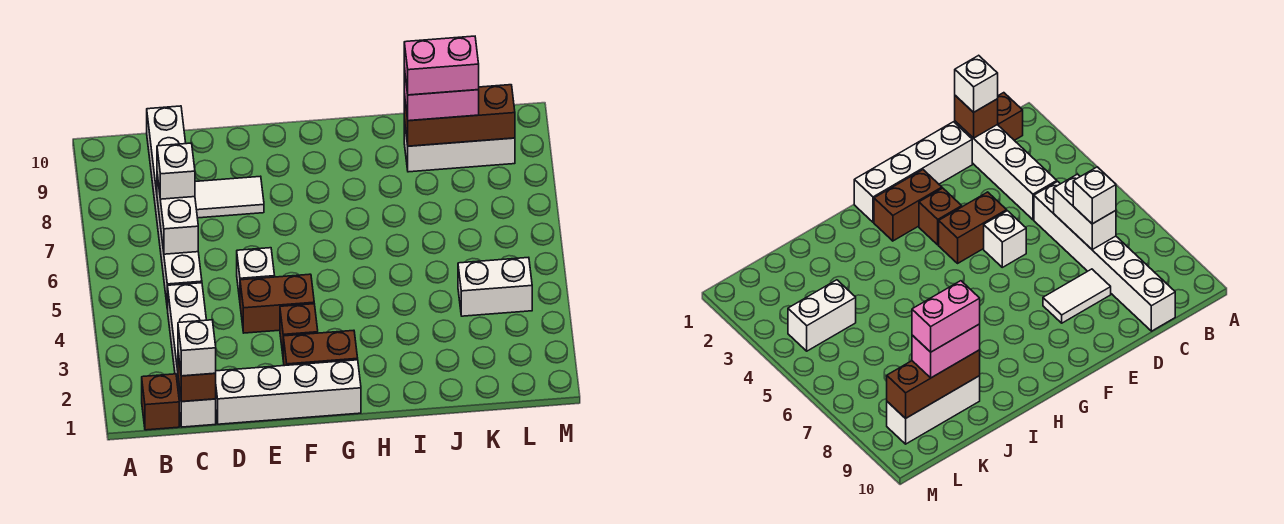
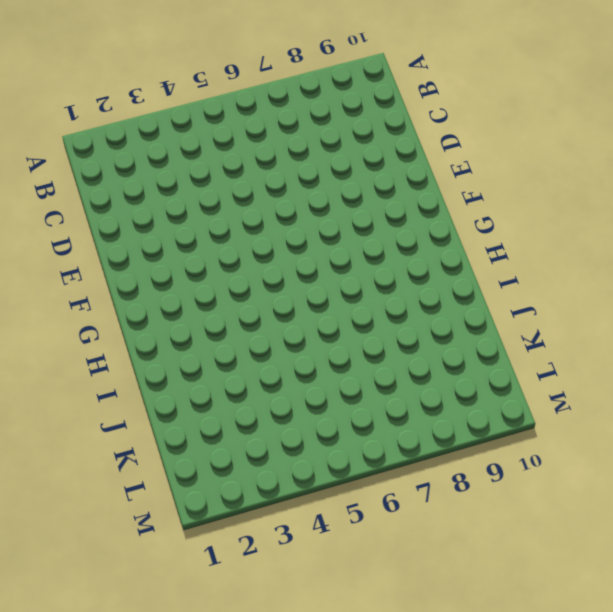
none -> brown brick B1 level 1
none -> white brick C1:C4 level 1
none -> white brick C5:C10 level 1

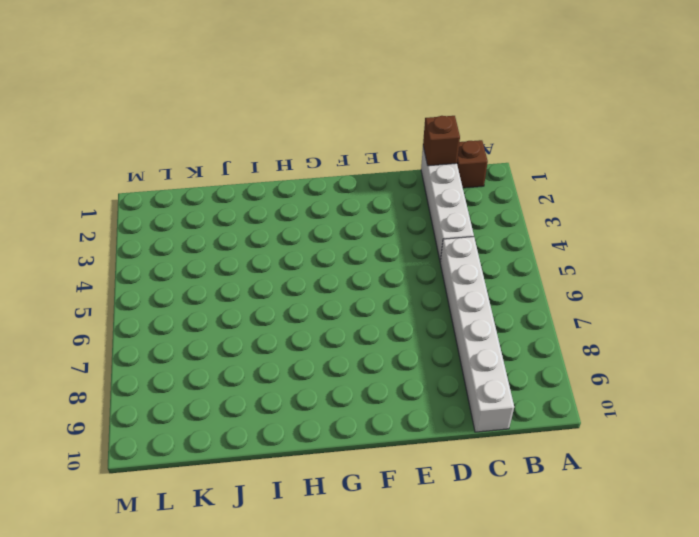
none -> white brick D1:G1 level 1
none -> white tile D8:E8 level 1
none -> brown brick E4:F4 level 1

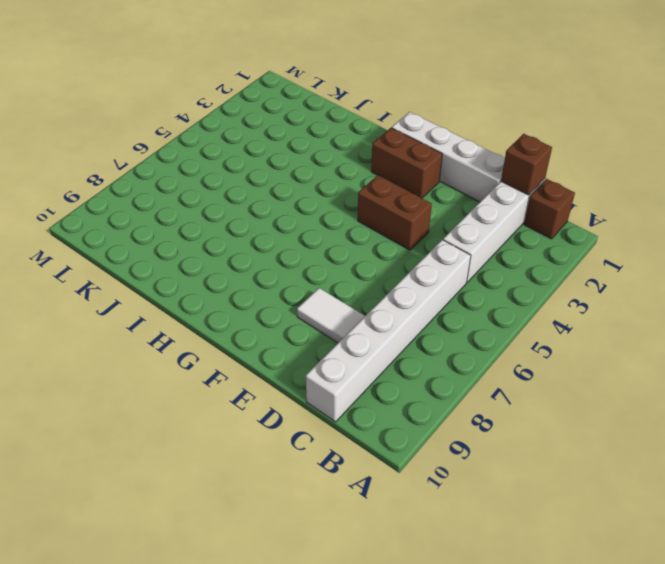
none -> white brick E5 level 1
none -> brown brick F3 level 1
none -> white brick J9:L9 level 1

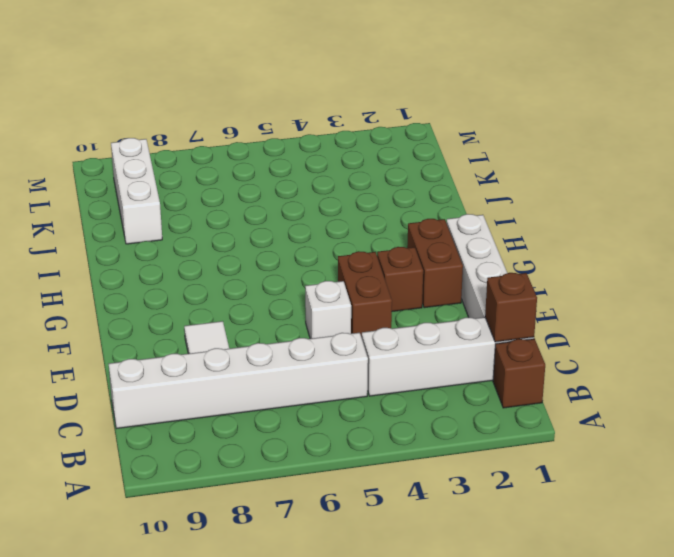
none -> white brick K4:L4 level 1
none -> white brick C6:C7 level 2
none -> brown brick J9:L9 level 2

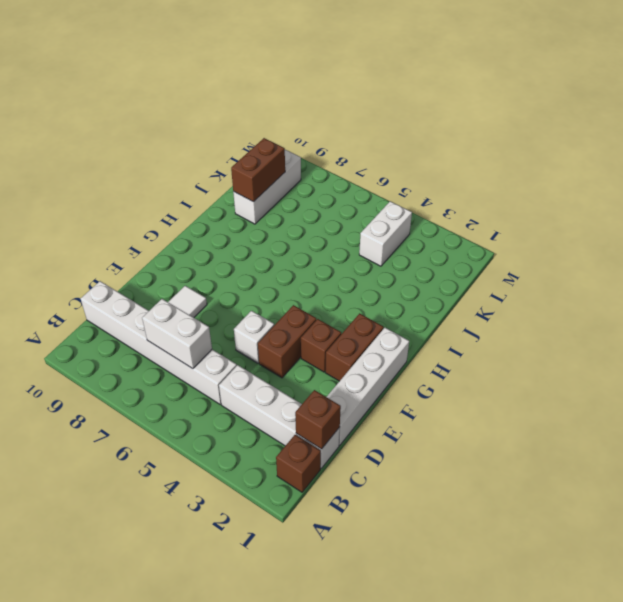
brown brick J9:K9 level 2 -> brown brick J9:L9 level 2
none -> white brick C1 level 3
none -> white brick C7 level 3
none -> pink brick J9:K9 level 3

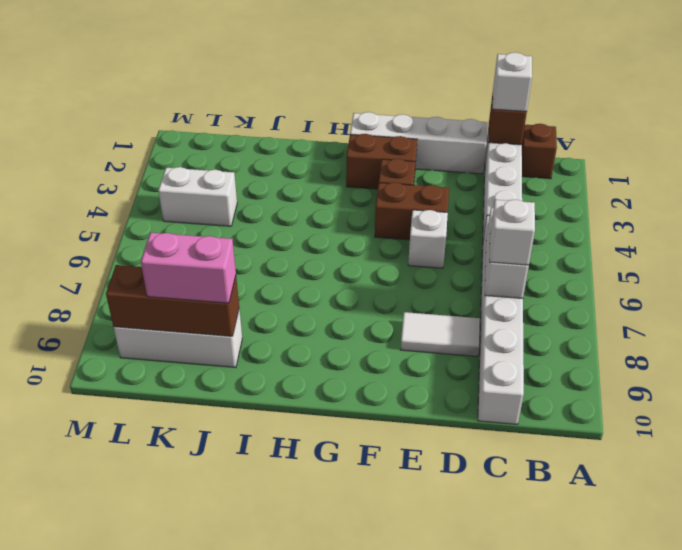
none -> pink brick J9:K9 level 4

